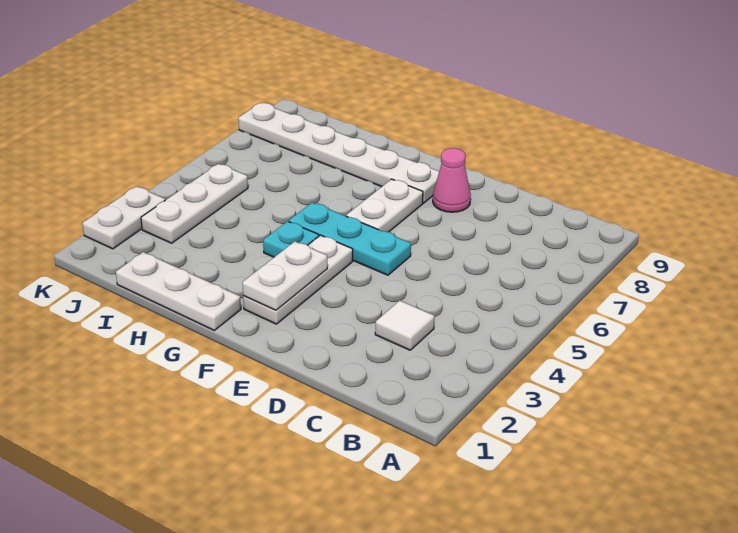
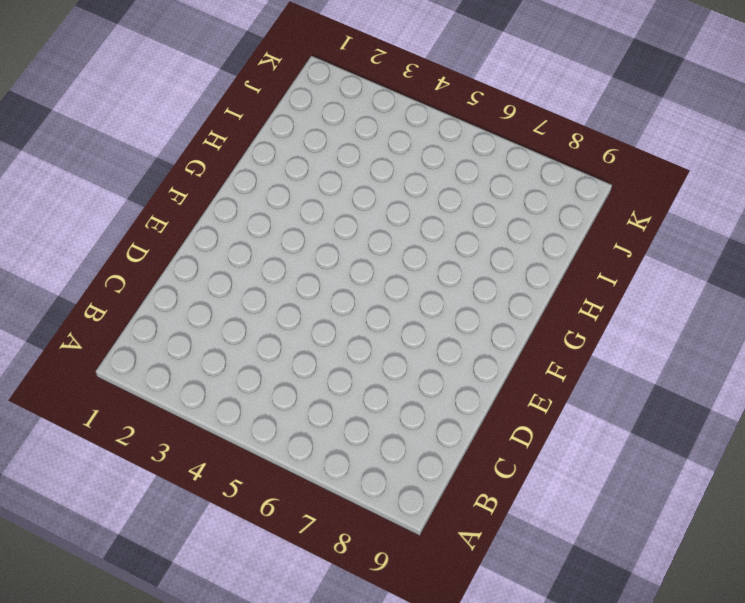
none -> white tile C3 level 1
none -> cyan plate E5:G5 level 1

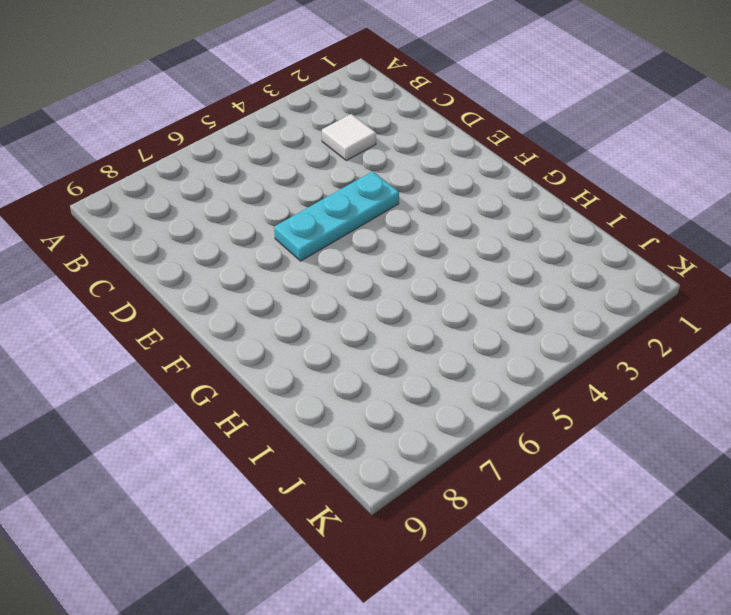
cyan plate E4:E6 level 1 -> cyan plate E5:G5 level 1
none -> pink cone E8 level 1
none -> white plate F2:F4 level 1

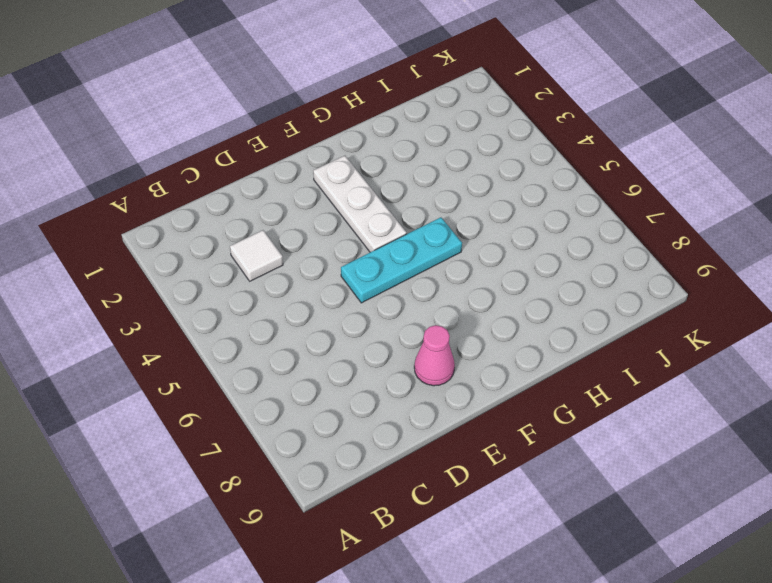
none -> white plate F6:F7 level 1
none -> white plate F8:K8 level 1

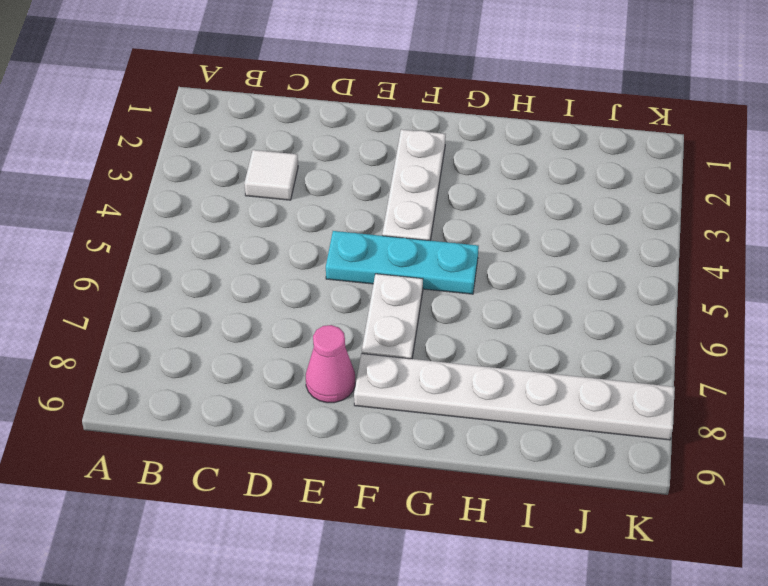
none -> white plate G1:I1 level 1
none -> cyan plate G4 level 1

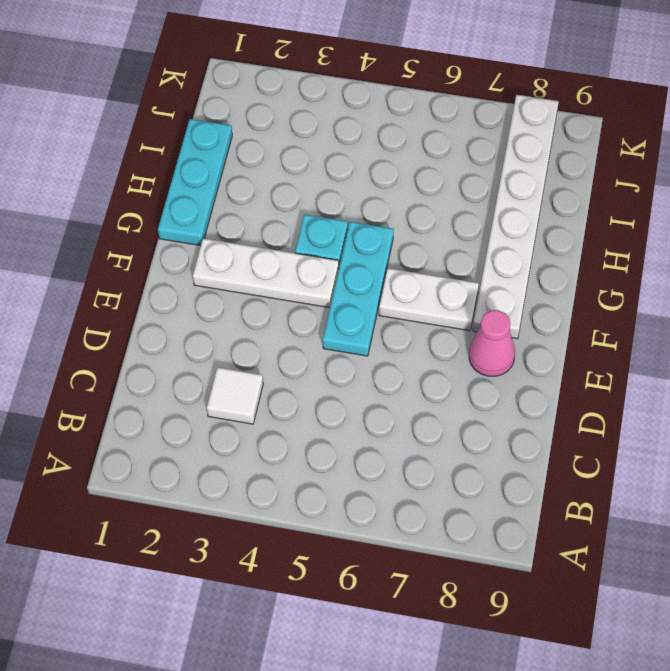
cyan plate G1:I1 level 1 -> white plate G1:I1 level 1
none -> white plate J3:J5 level 1
none -> white plate K2:K3 level 1

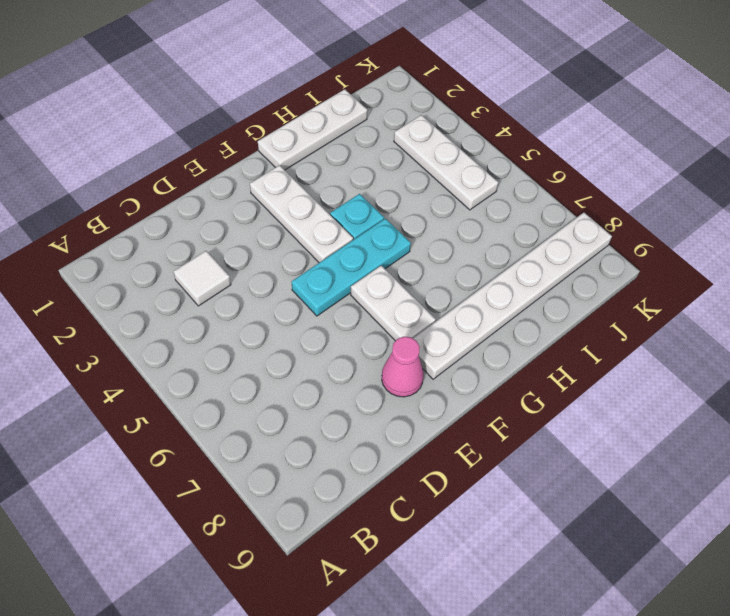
none -> white plate K2:K3 level 1
none -> white plate F2:F3 level 2

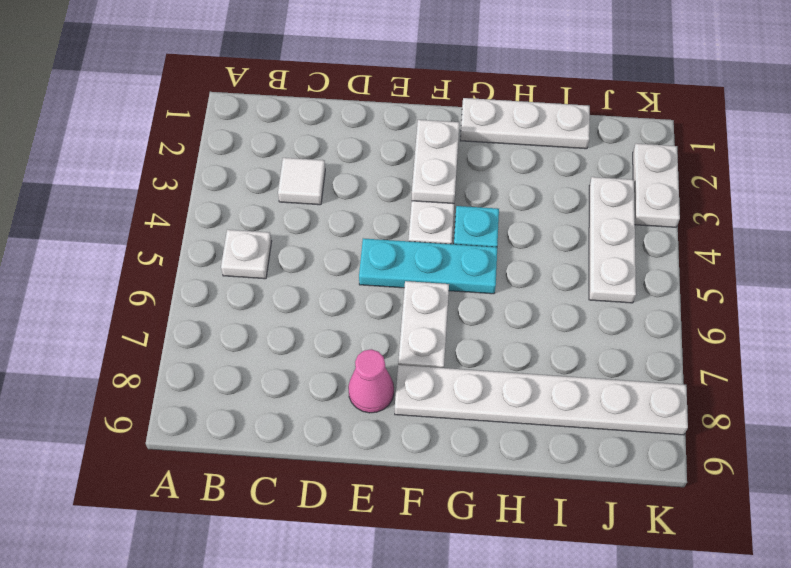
white plate B5 level 1 -> none

